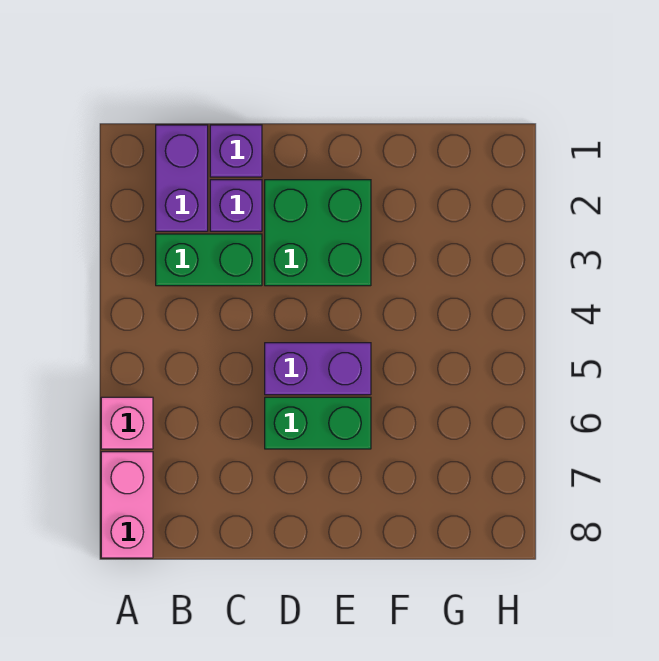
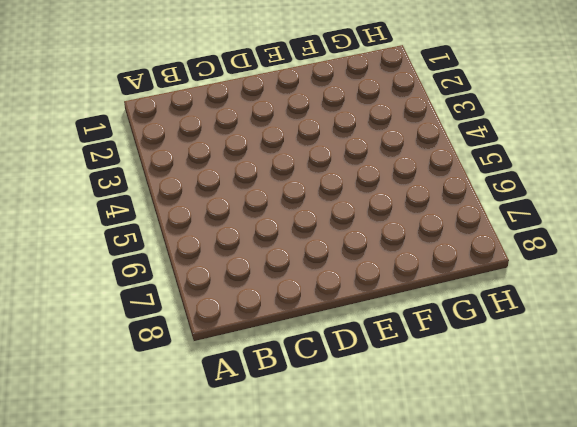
none -> pink brick A6 level 1
none -> pink brick A7:A8 level 1

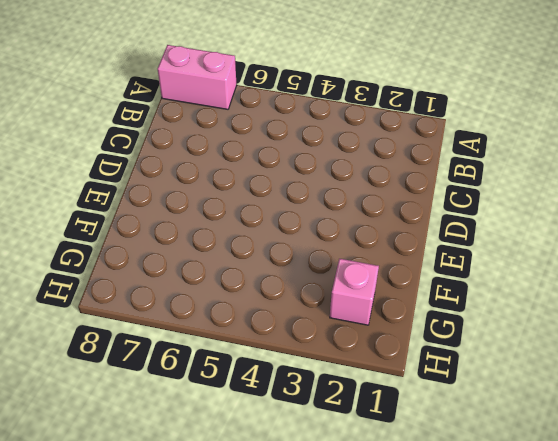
pink brick G2 level 1 -> pink brick A6 level 1
none -> purple brick B1:B2 level 1
none -> green brick B3:C3 level 1

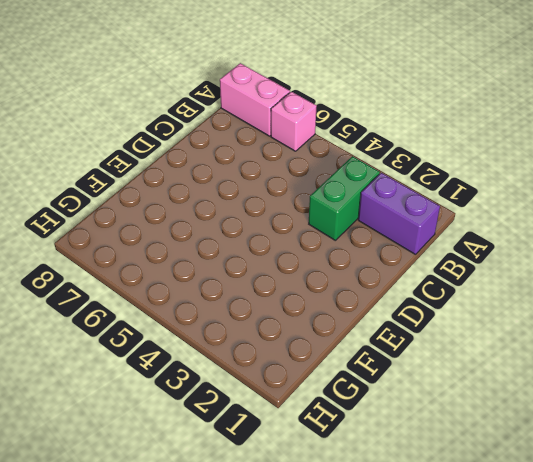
none -> purple brick C1 level 1
none -> purple brick C2 level 1

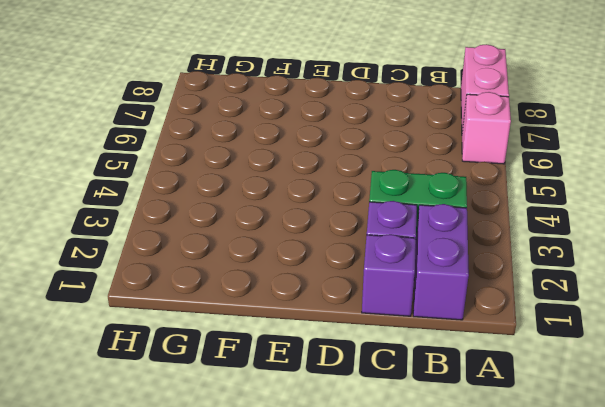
none -> green brick D2:E3 level 1
none -> purple brick D5:E5 level 1

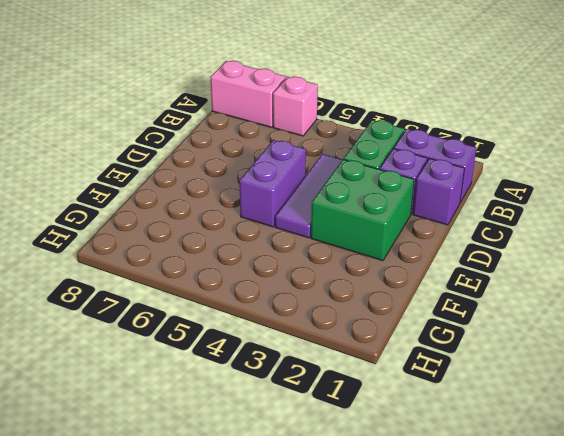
purple tile C4:E4 level 1 -> none
none -> green brick D6:E6 level 1

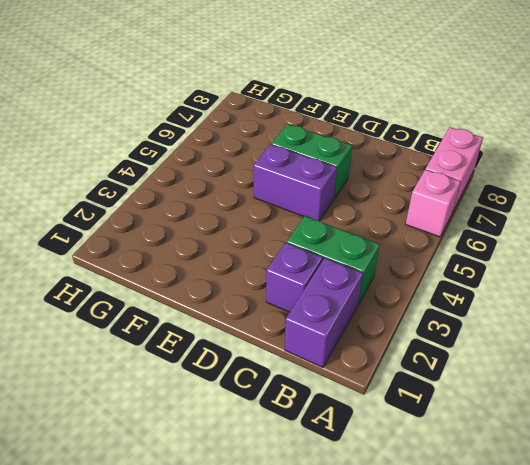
none -> purple brick C1 level 1
none -> green brick D2:E3 level 1

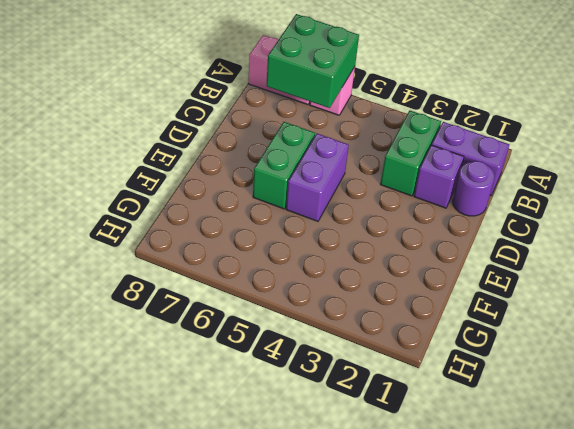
green brick A6:B7 level 2 -> green brick D2:E3 level 1
purple round brick C1 level 1 -> purple brick C1 level 1

